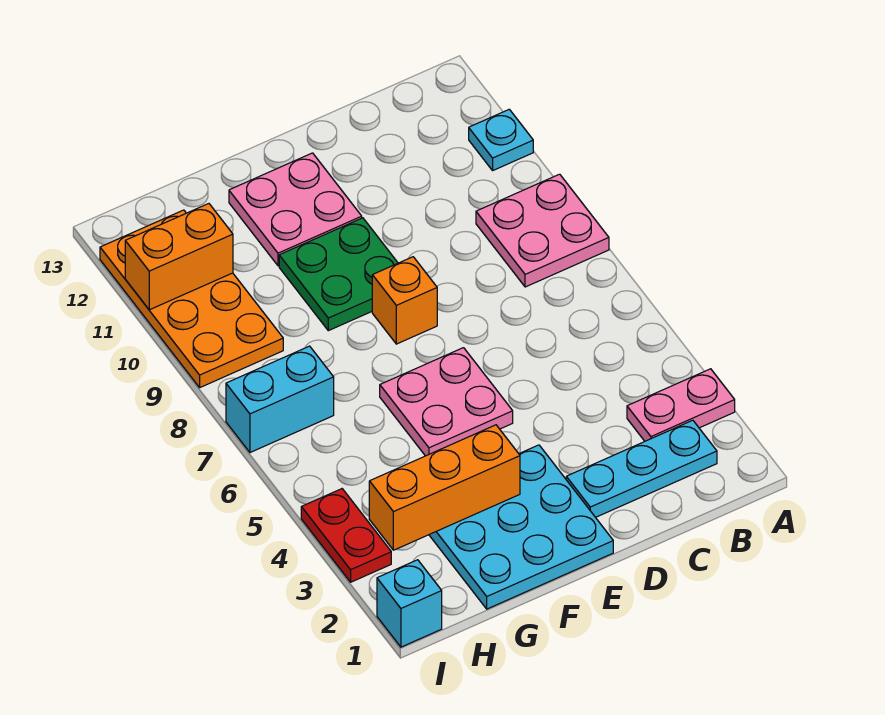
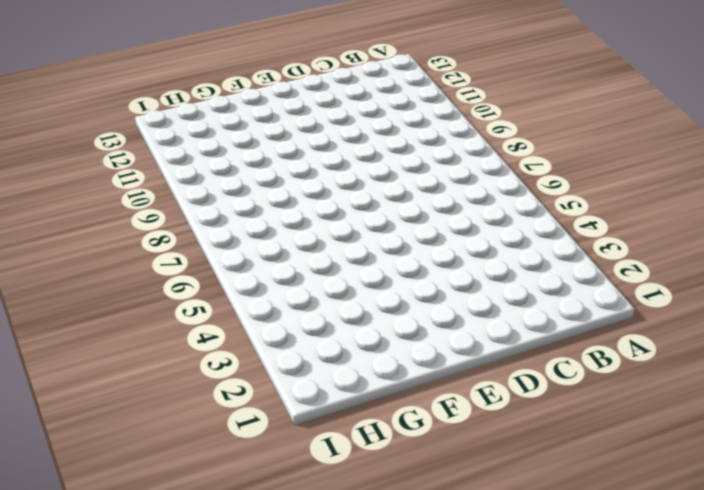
none -> pink plate A3:B3 level 1
none -> pink plate A8:B9 level 1
none -> cyan plate A11 level 1

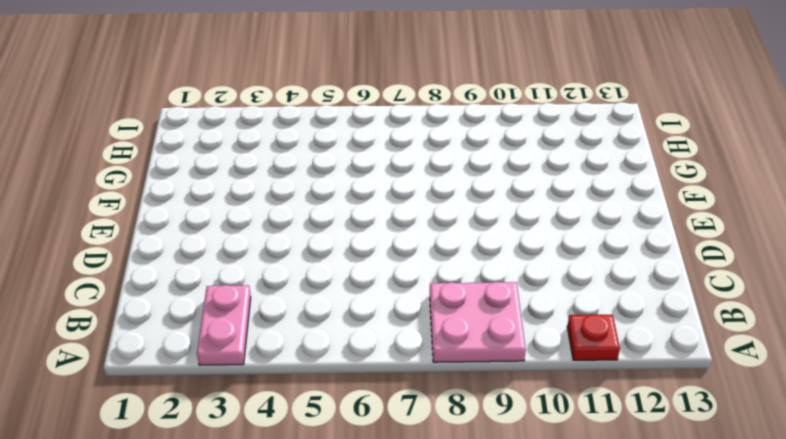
red plate A11 level 1 -> cyan plate A11 level 1
none -> cyan plate B2:D2 level 1
none -> cyan plate E1:G3 level 1
none -> pink plate E5:F6 level 1

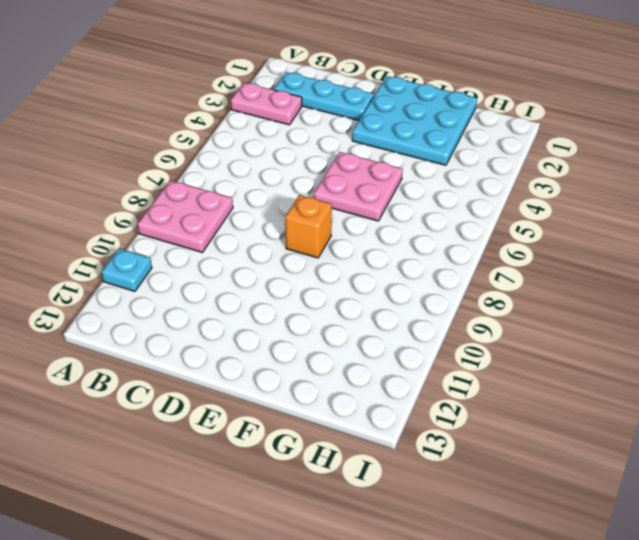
none -> green plate E9:F10 level 1
none -> pink plate E11:F12 level 1
none -> cyan brick H7:I7 level 1

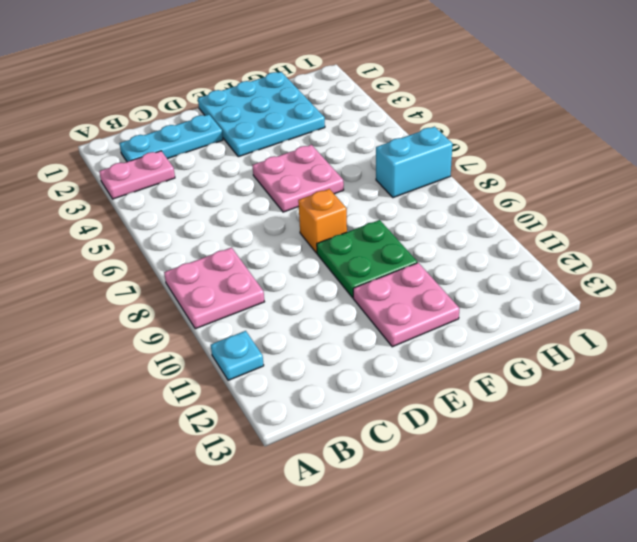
none -> orange plate H9:I12 level 1
none -> cyan brick I1 level 1
none -> red plate I3:I4 level 1

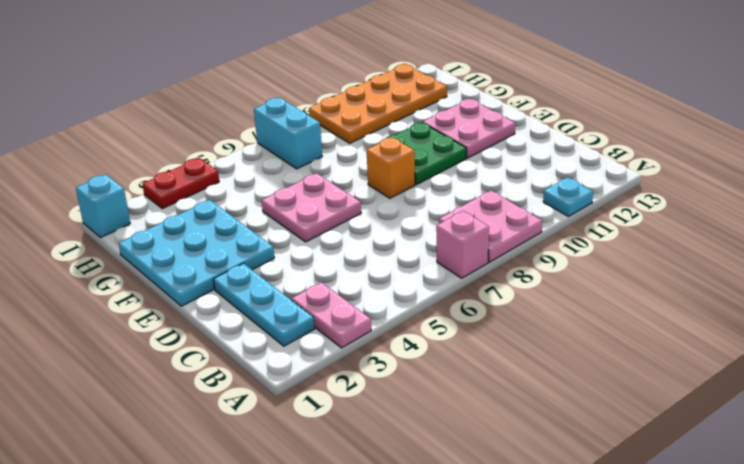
pink brick A7 level 1 -> none
none -> orange brick F3:H3 level 2
none -> orange brick H11:I11 level 2

